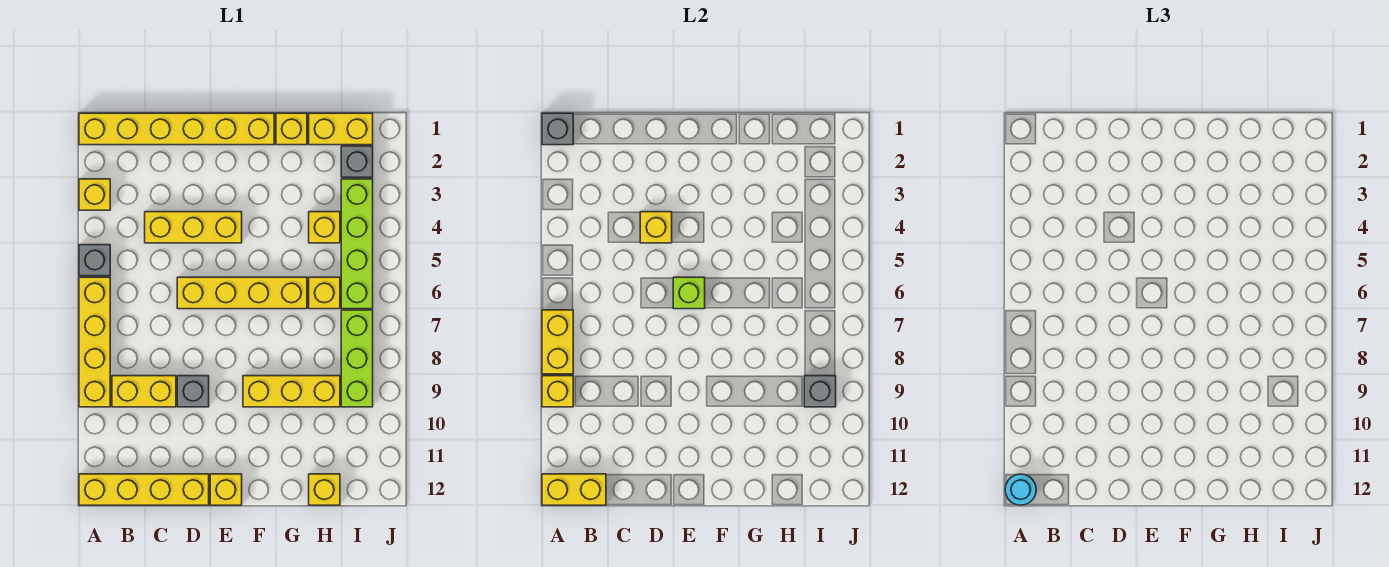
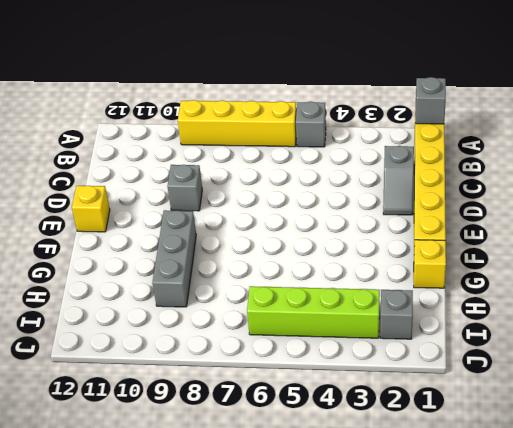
grey slope C2:D2 level 1 top C -> none
grey brick F9:H9 level 1 -> yellow brick F9:H9 level 1
none -> yellow brick A3 level 1
none -> yellow brick A12:D12 level 1
none -> yellow brick B9:C9 level 1

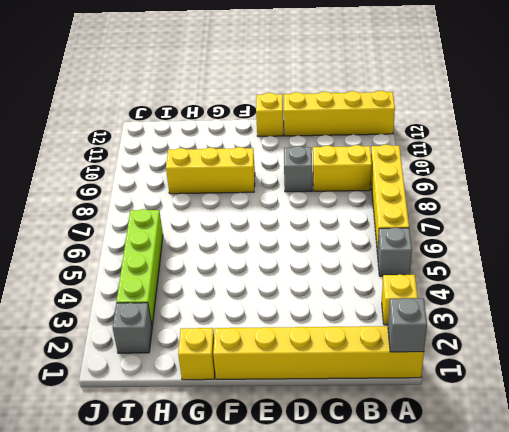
none -> yellow brick C4:E4 level 1
none -> yellow brick D6:G6 level 1
none -> yellow brick H1:I1 level 1

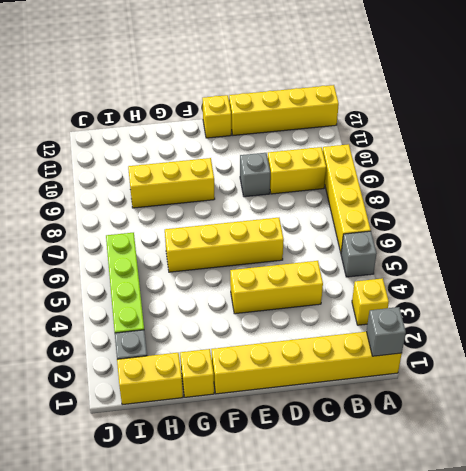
none -> yellow brick H4 level 1
none -> yellow brick H6 level 1
none -> yellow brick H12 level 1

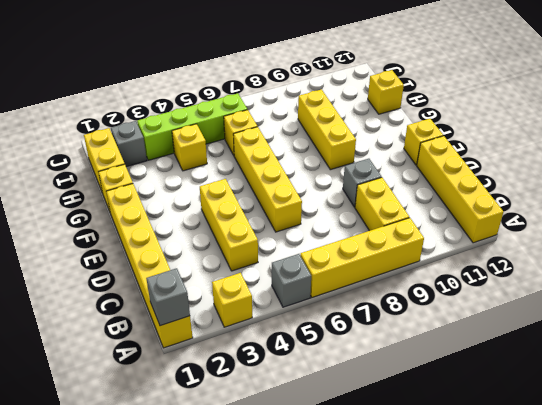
none -> lime brick I7:I9 level 1
none -> yellow brick A7:A8 level 2
none -> yellow brick A9 level 2

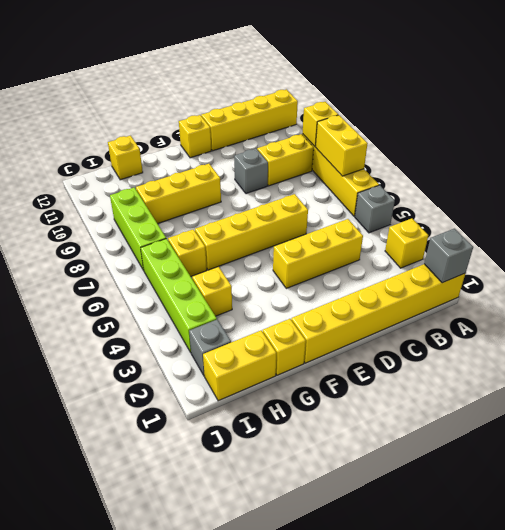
none -> yellow brick A12:B12 level 2
none -> yellow brick D4 level 2
none -> lime brick E6 level 2

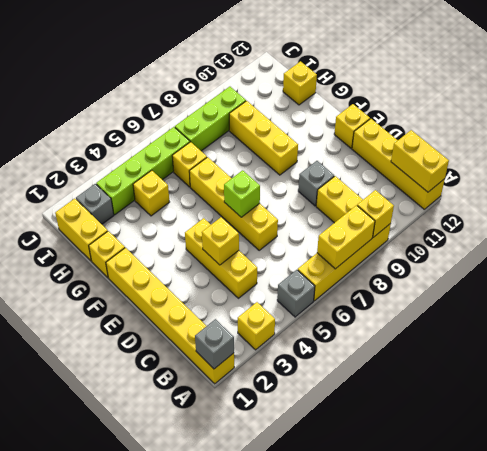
none -> grey brick I9 level 2
none -> cyan round brick A12 level 3

